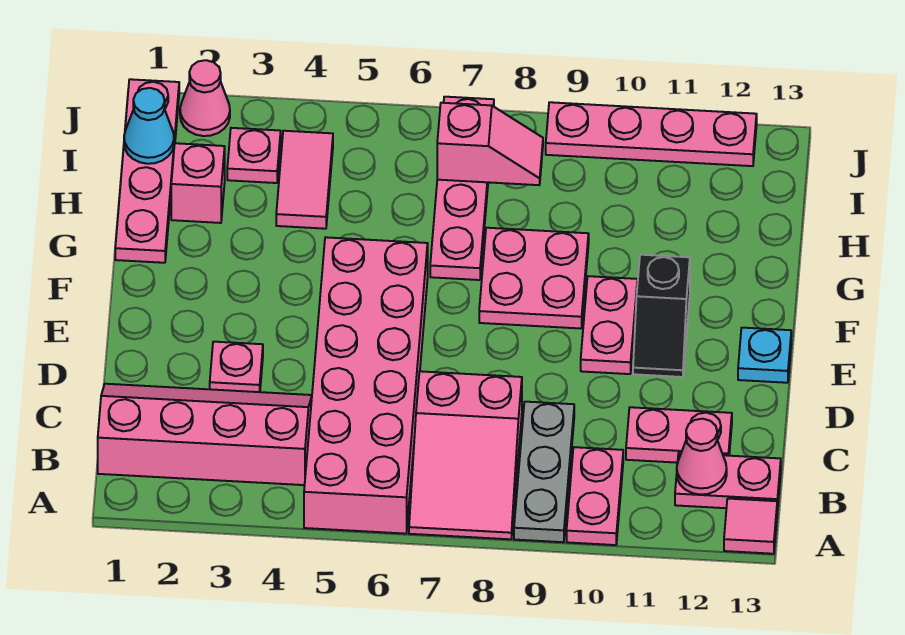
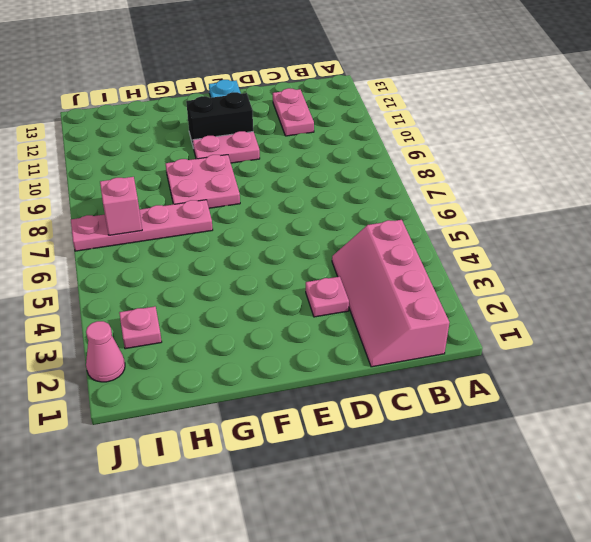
black brick E11:F11 level 1 -> black slope E11:F11 level 1 top F
none -> pink brick A5:F6 level 1
none -> pink slope A7:C8 level 1 top C
none -> grey plate A9:C9 level 1

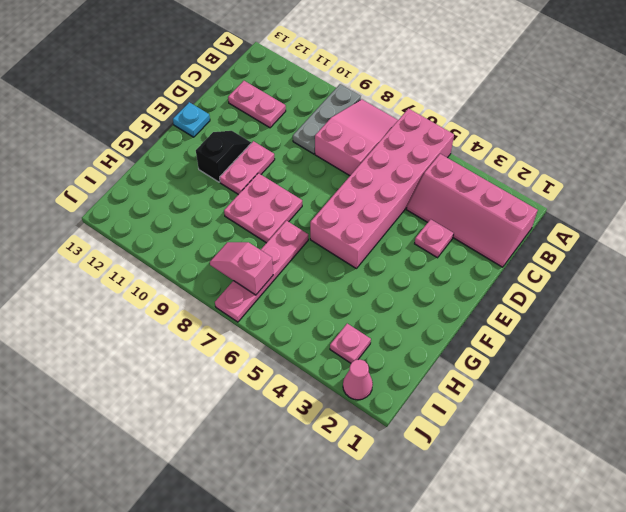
none -> pink plate A10:B10 level 1
none -> pink tile A13 level 1
none -> pink plate B12:B13 level 1

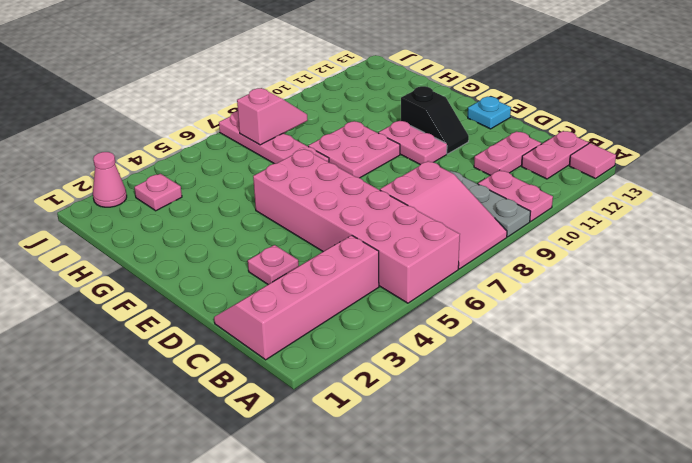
none -> pink plate G1:J1 level 1
none -> pink brick H2 level 1
none -> pink tile H4:I4 level 1

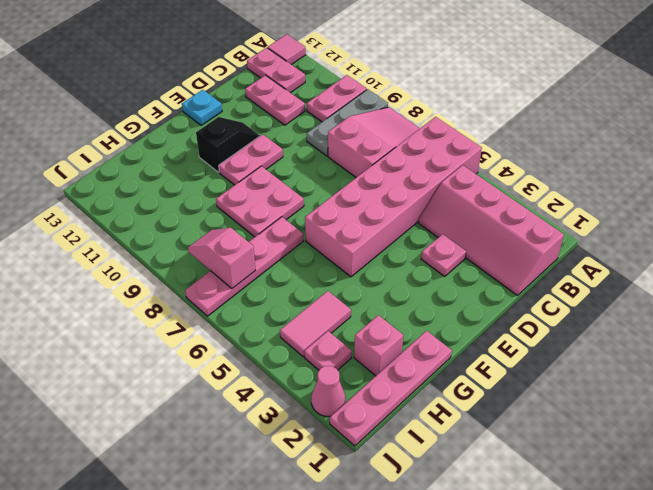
none -> pink plate J9:J12 level 1
none -> pink cone B12 level 2
none -> cyan cone I1 level 2

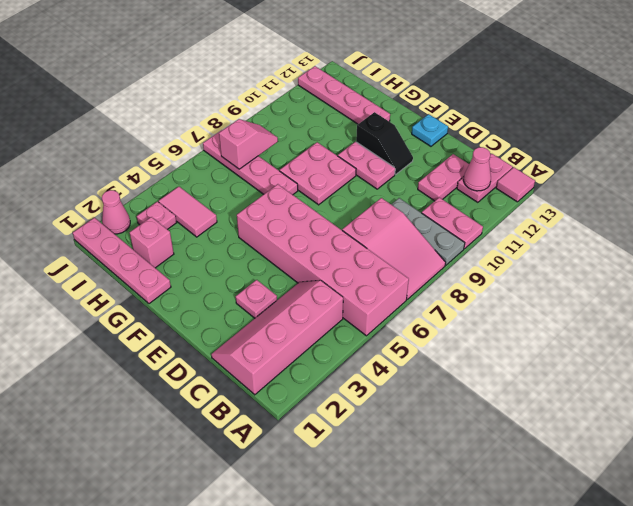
pink plate G12:J12 level 1 -> pink plate J9:J12 level 1
none -> cyan cone I1 level 2

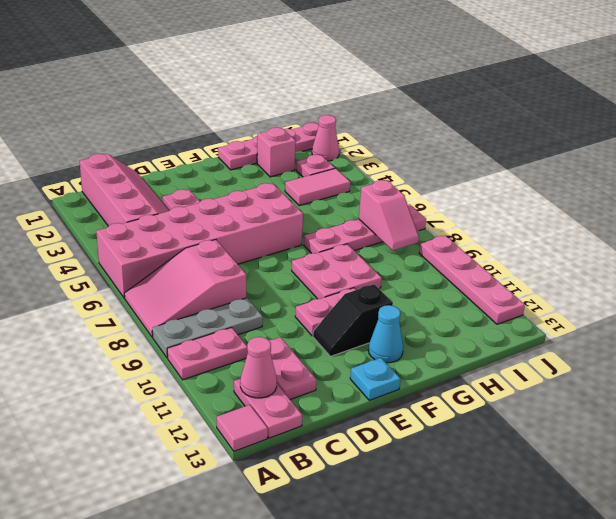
cyan cone F12 level 1 -> cyan cone I1 level 2

